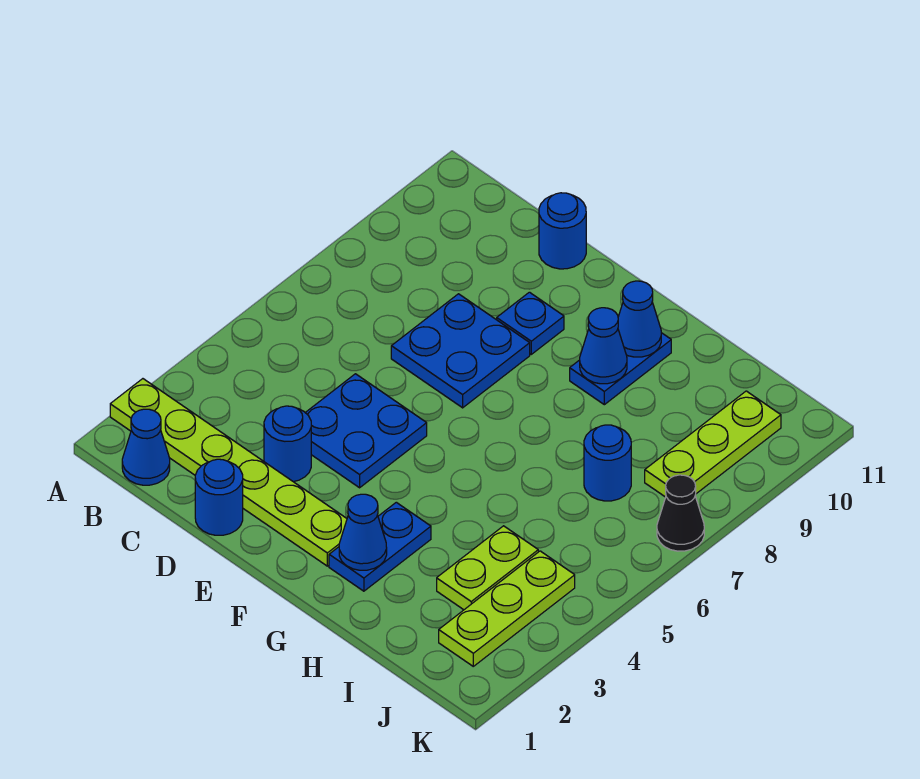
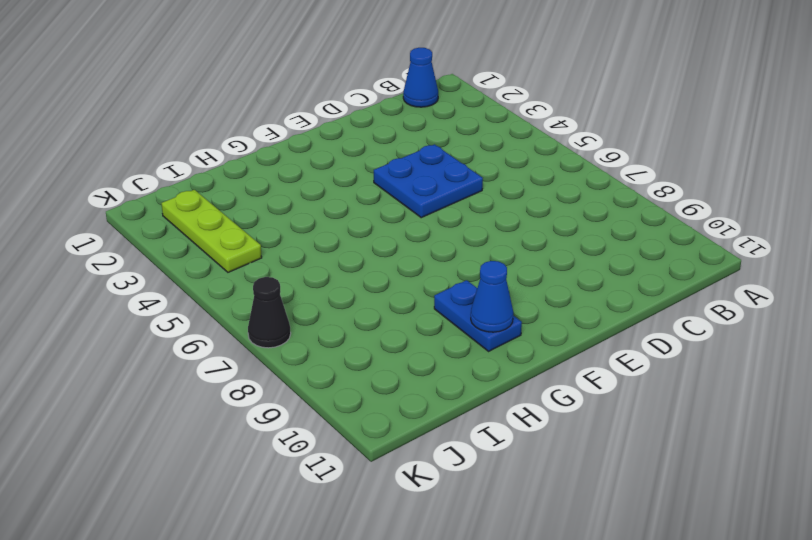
none -> lime plate A2:F2 level 1
none -> blue round brick D1 level 1
none -> blue round brick D3 level 1

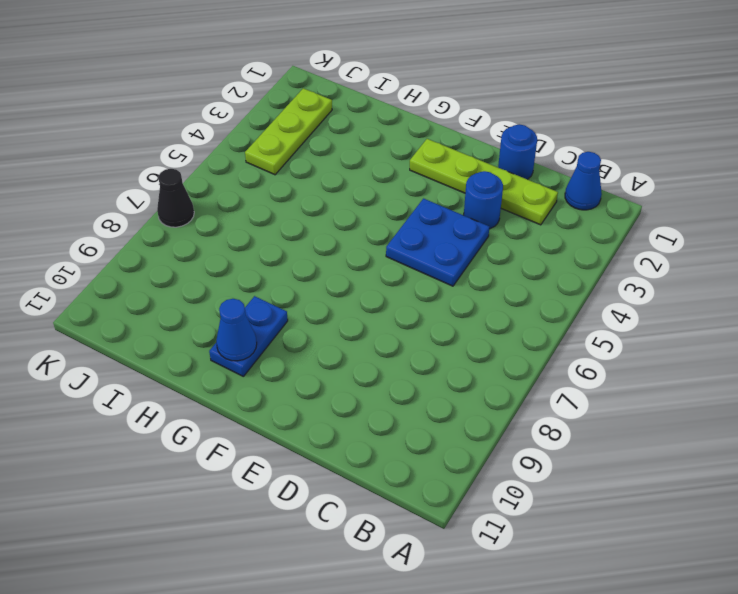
lime plate C2:F2 level 1 -> lime plate A2:F2 level 1
none -> blue plate D7:E8 level 1
none -> blue round brick D11 level 1
none -> blue plate E9 level 1

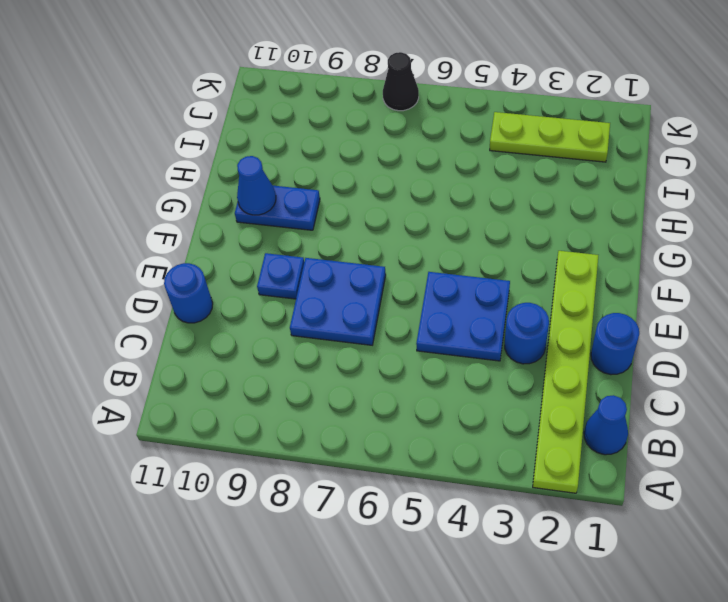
none -> blue plate G2:G3 level 1
none -> lime plate I3:I4 level 1
none -> blue round brick I7 level 1

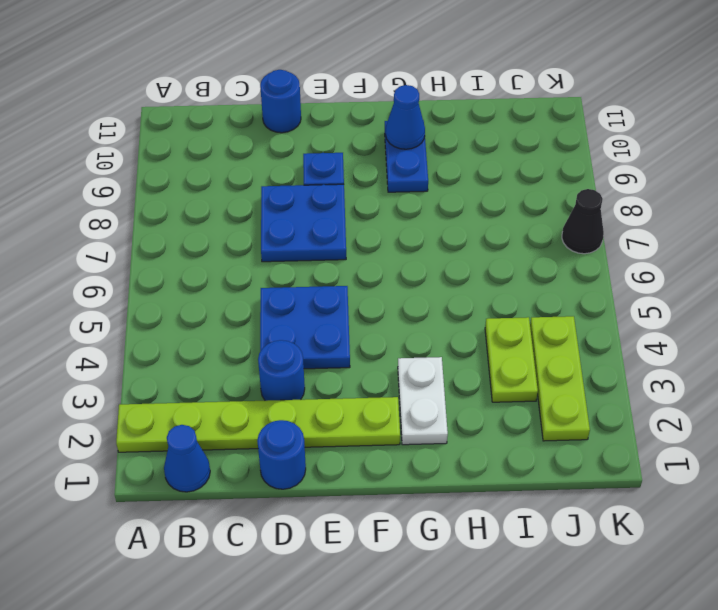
white plate G2:G3 level 1 -> blue plate G2:G3 level 1
none -> blue round brick I7 level 1
none -> lime plate J8:J10 level 1
none -> blue cone G2 level 2

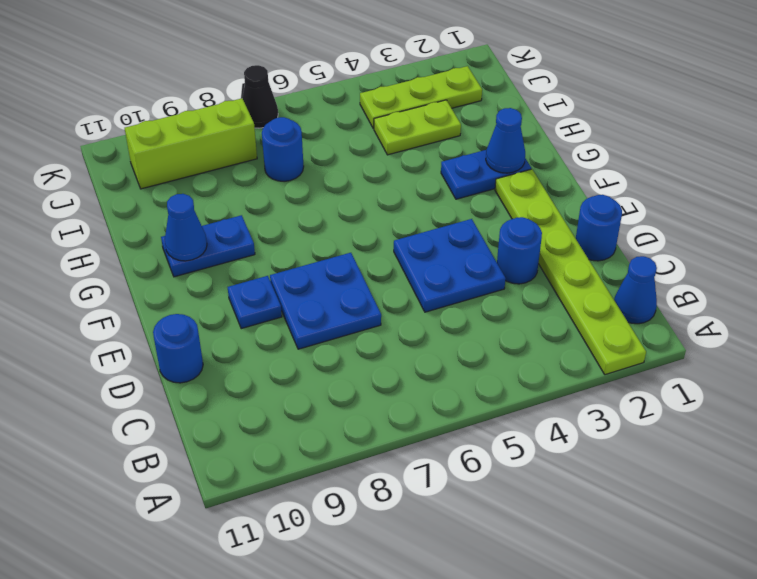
lime brick J8:J10 level 1 -> lime plate J8:J10 level 1
none -> blue cone G9 level 2

